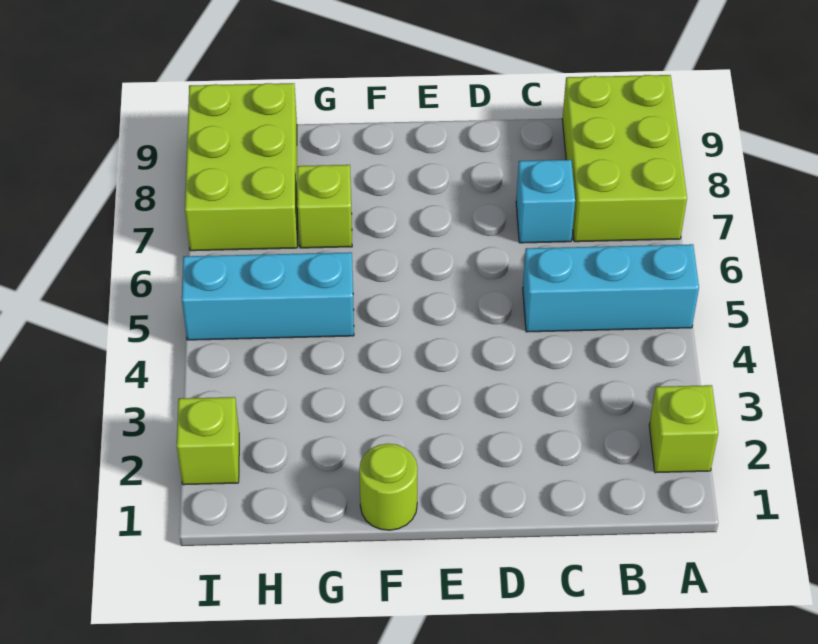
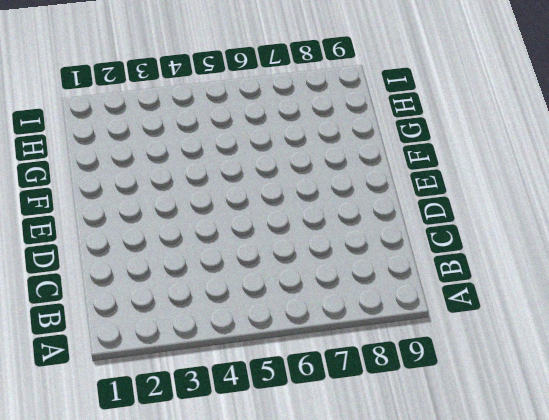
none -> lime brick A2 level 1
none -> cyan brick A5:C5 level 1

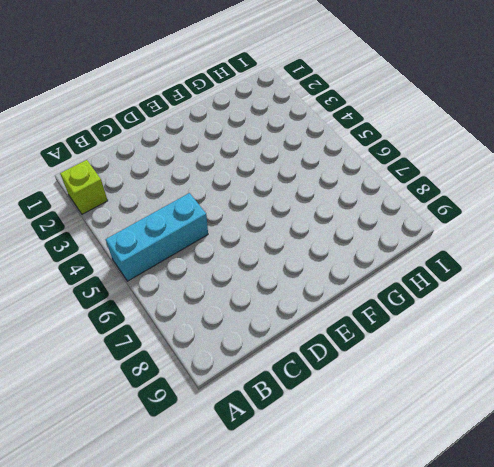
none -> lime brick A7:B9 level 1
none -> cyan brick C7 level 1

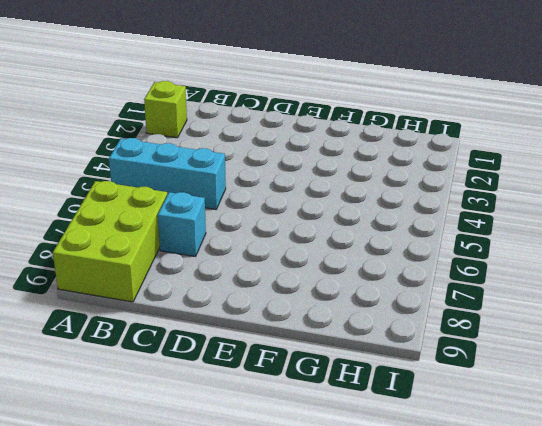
none -> lime round brick F1 level 1
none -> cyan brick G5:I5 level 1

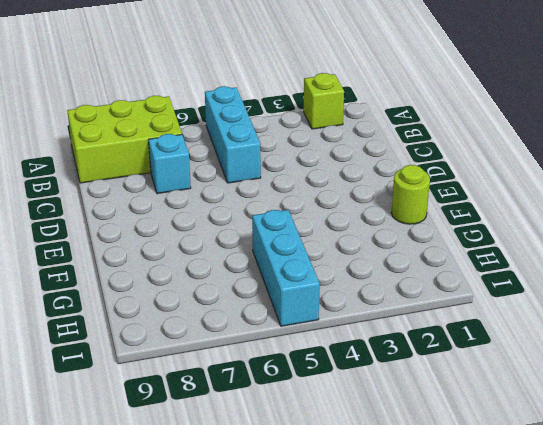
none -> lime brick G7 level 1
none -> lime brick H7:I9 level 1

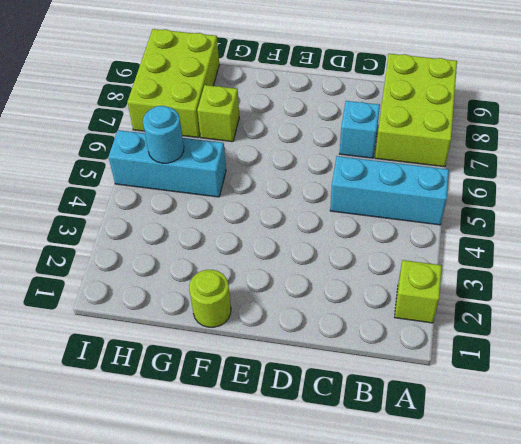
cyan round brick H5 level 2 -> none
none -> lime brick I2 level 1

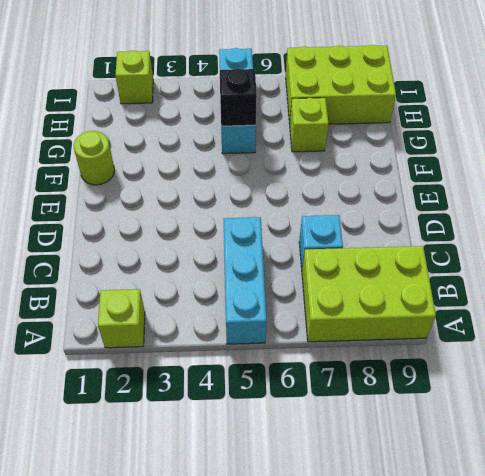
black brick G5 level 2 -> none

